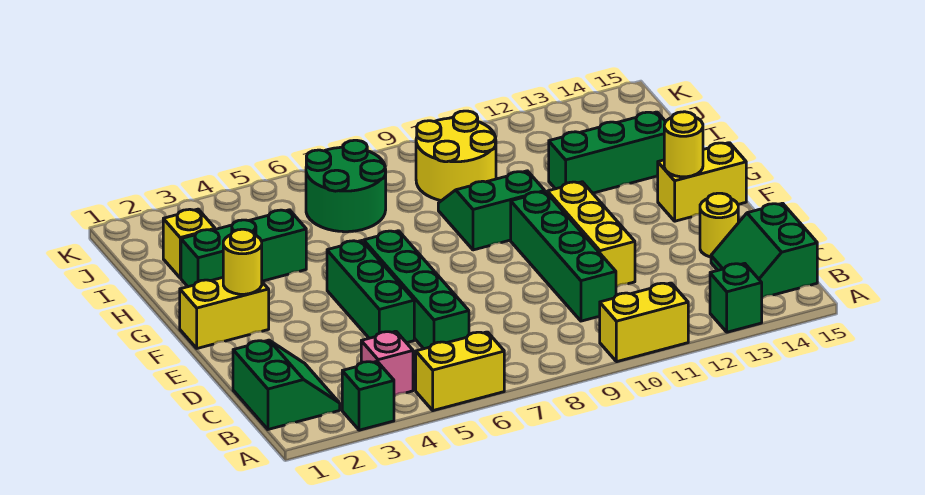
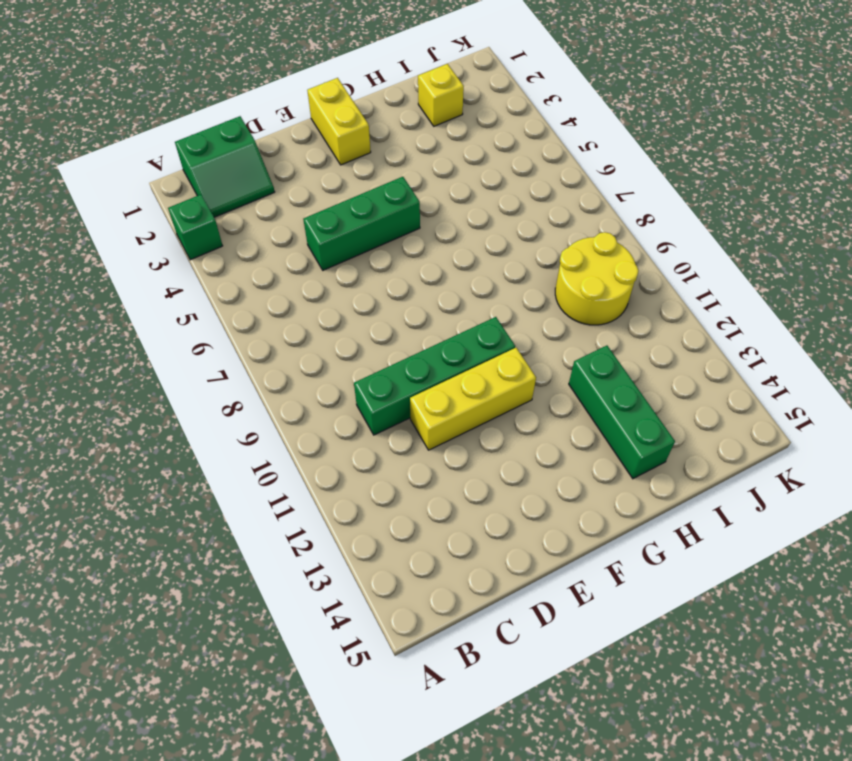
none -> yellow brick A5:A6 level 1
none -> yellow brick A10:A11 level 1
none -> green brick A13 level 1

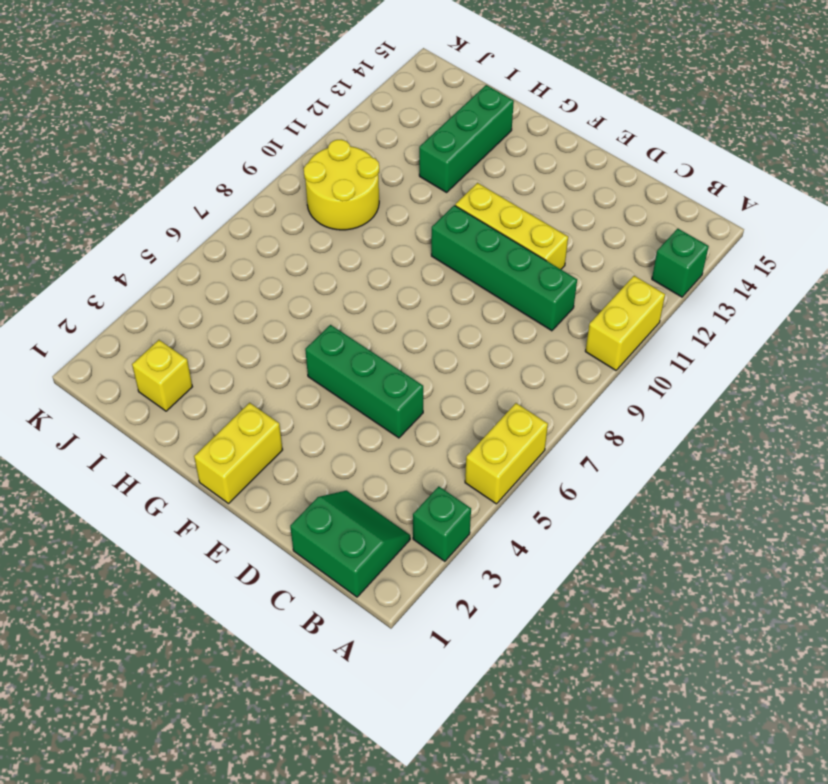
none -> pink brick B4 level 1
none -> green slope B14:C15 level 1 top 15
none -> green brick C6:F6 level 1

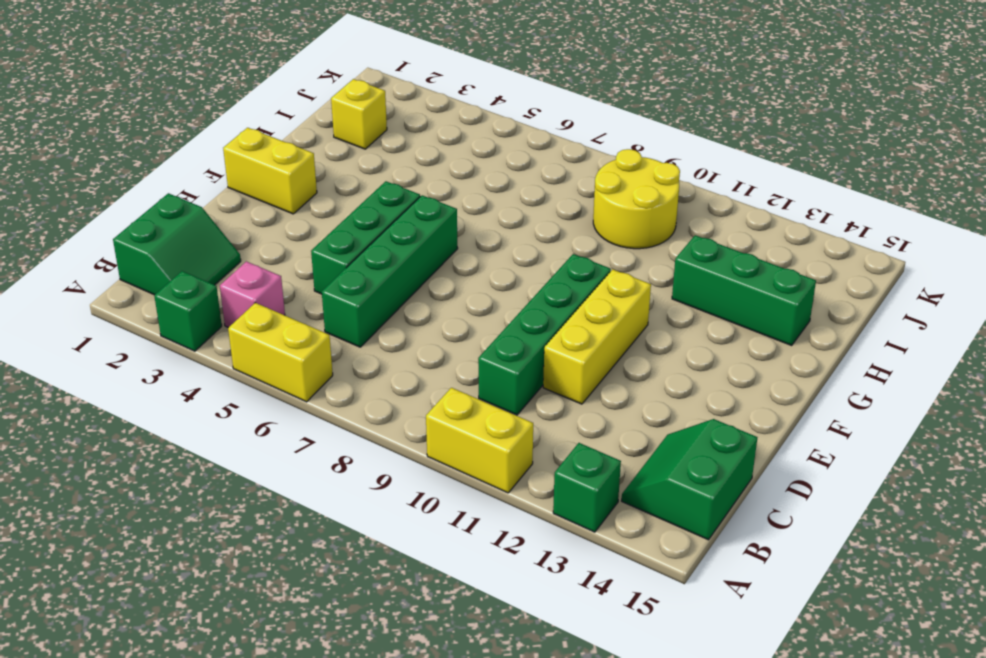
none -> yellow round brick D14 level 1
none -> yellow brick F14:F15 level 1
none -> green slope G9:H10 level 1 top G

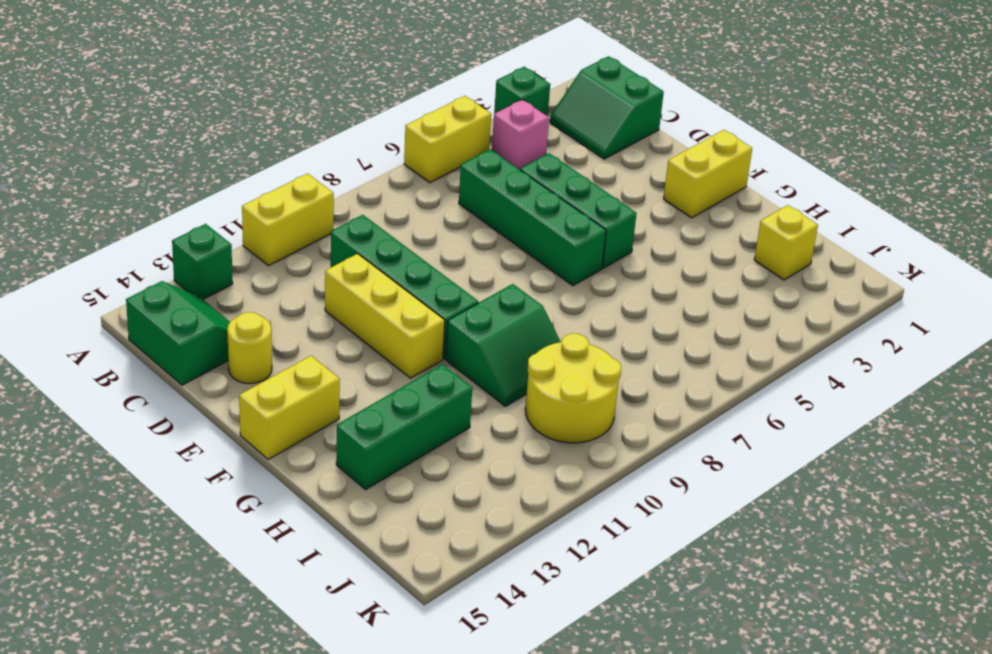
none -> green brick H2:H4 level 1
none -> green round brick I6:J7 level 1
none -> yellow round brick F2 level 2

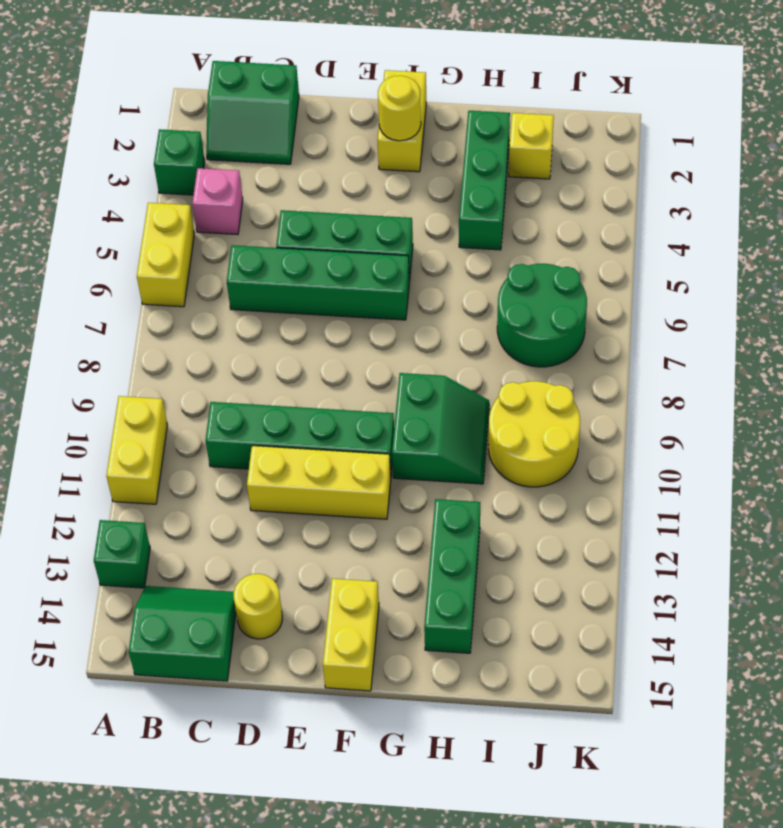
none -> yellow round brick F14 level 2

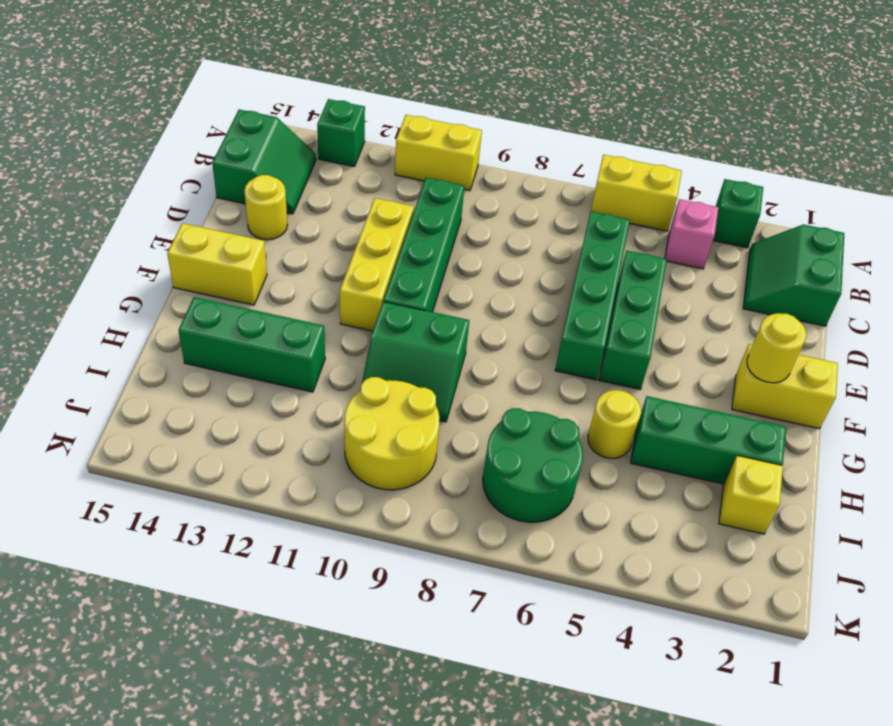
yellow round brick H5 level 1 -> yellow round brick F14 level 2

